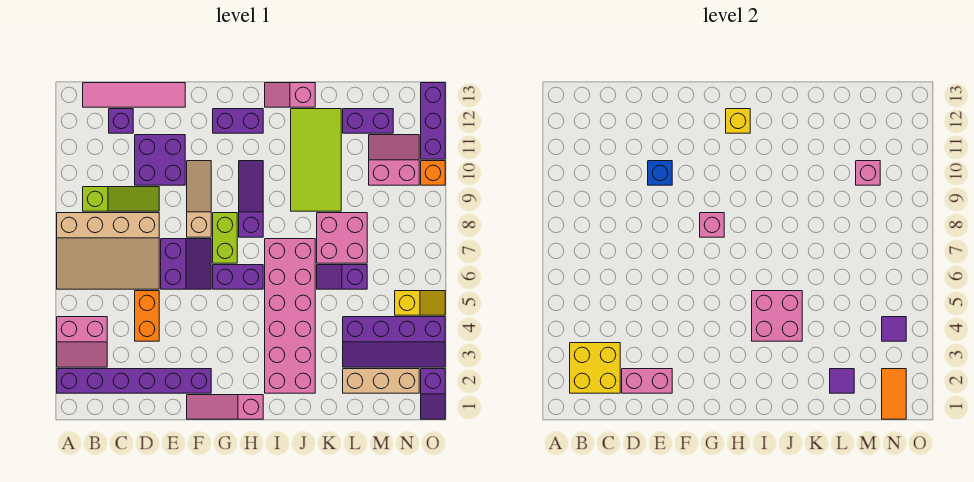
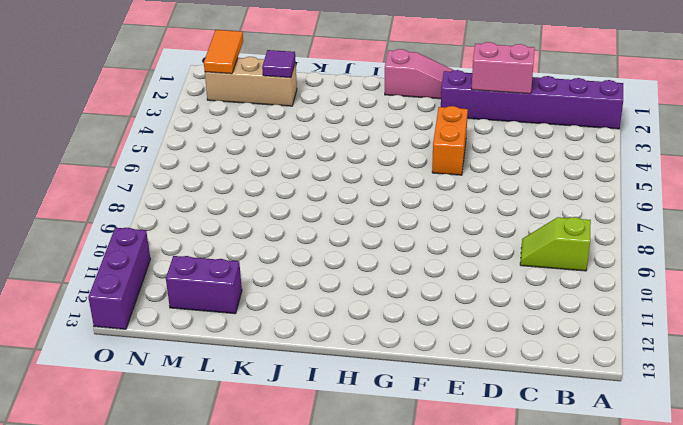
lime slope B9:C9 level 1 top B -> lime slope B9:D9 level 1 top B
orange brick F4:F5 level 1 -> orange brick D4:D5 level 1
none -> pink slope A3:B4 level 1 top 4
none -> tan slope A6:D8 level 1 top 8
none -> pink tile B13:E13 level 1
none -> purple brick C12 level 1

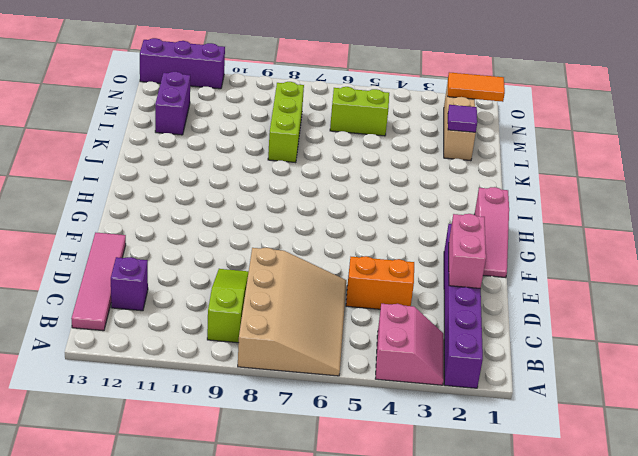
lime brick K8:M8 level 1 -> pink brick K7:L8 level 1
lime brick M5:M6 level 1 -> lime brick G7:G8 level 1
none -> purple brick D10:E11 level 1
none -> purple slope E6:F7 level 1 top E
none -> tan slope F8:F10 level 1 top 8
none -> purple brick G6:H6 level 1

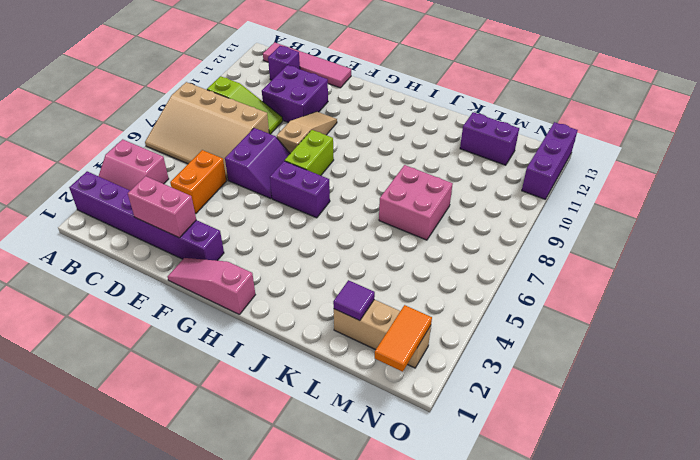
none -> purple brick G12:H12 level 1
none -> purple slope H8:H10 level 1 top 8
none -> pink brick I2:J7 level 1
none -> pink slope I13:J13 level 1 top J

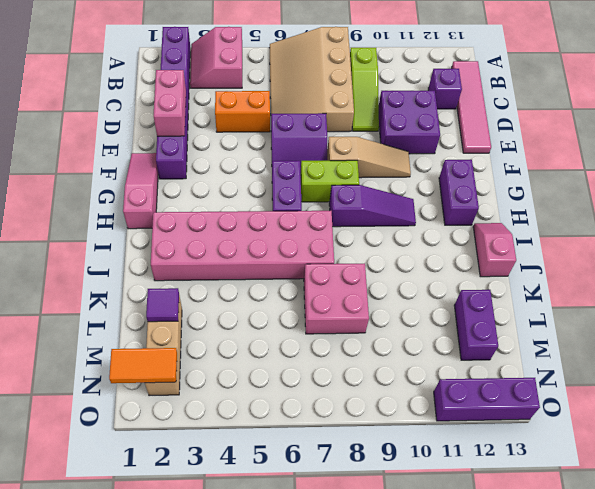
none -> lime tile J9:K12 level 1
none -> purple slope K6:L6 level 1 top L
none -> purple slope L3:O4 level 1 top 4
none -> pink slope M10:N11 level 1 top 10

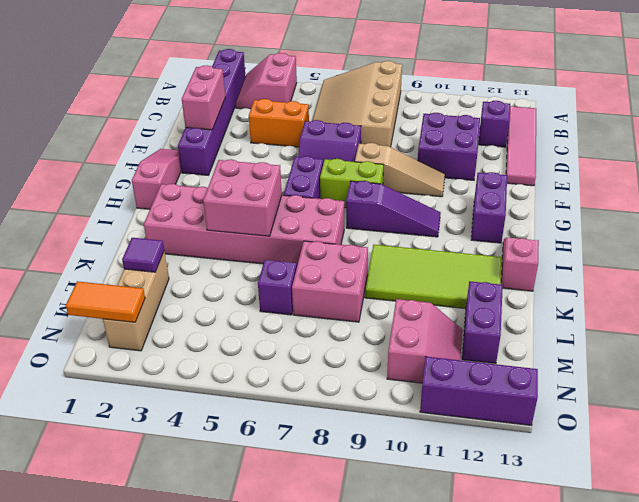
none -> lime slope B9:D9 level 1 top B
none -> purple slope L3:O4 level 1 top 4
none -> yellow slope N5:O5 level 1 top N
none -> purple slope O1:O2 level 1 top 2

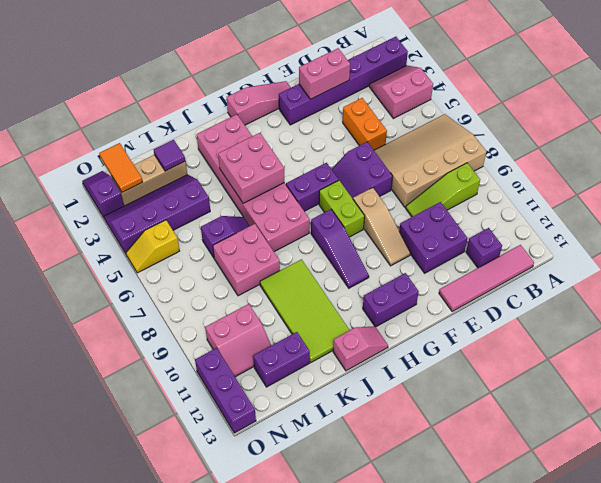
none -> orange brick O10 level 1
none -> yellow brick B2:C3 level 2
none -> blue brick E10 level 2
none -> pink brick G8 level 2

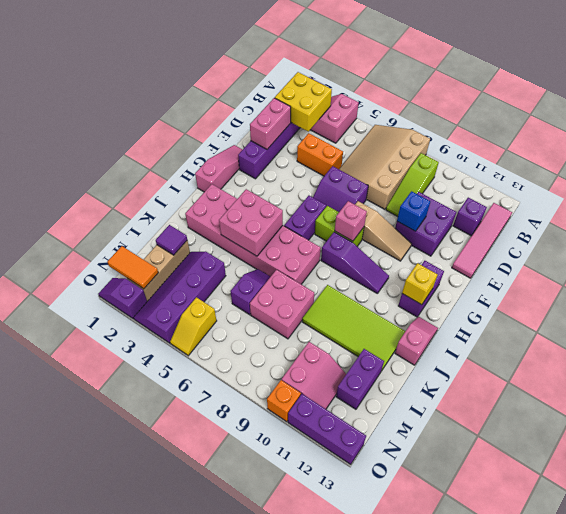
none -> pink brick M10 level 2
none -> purple tile N4 level 2

